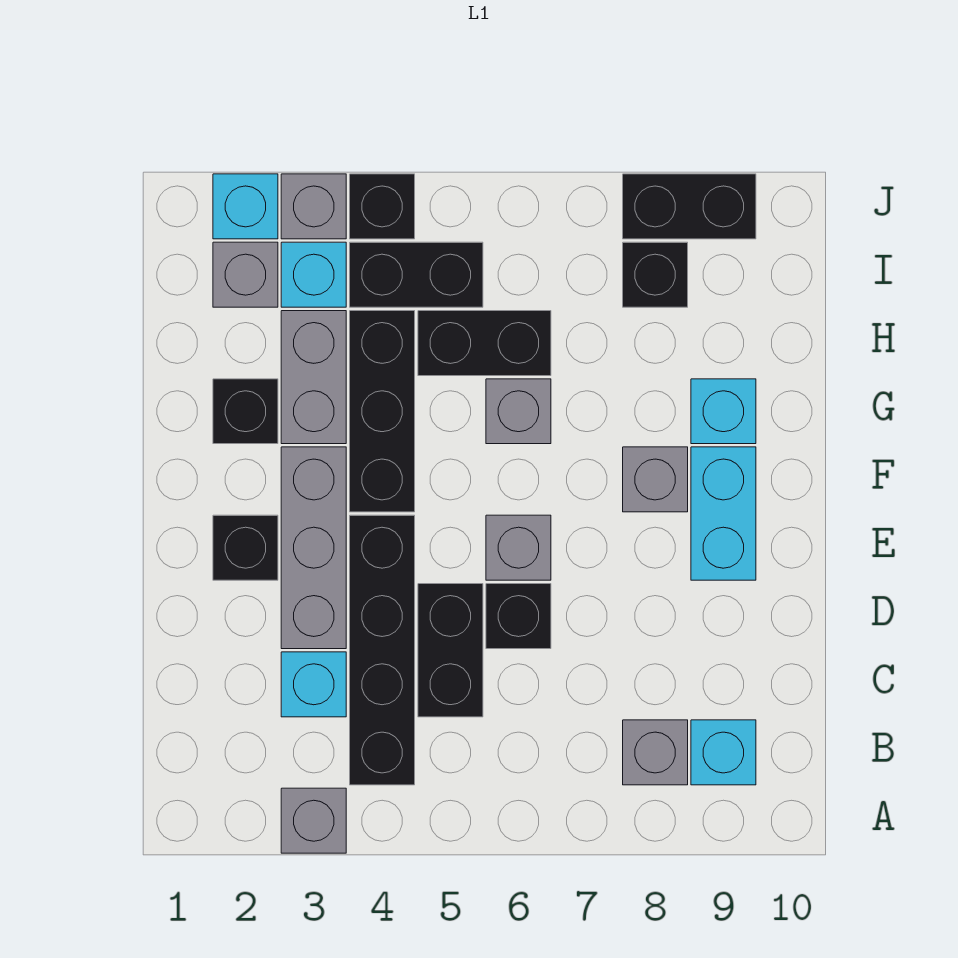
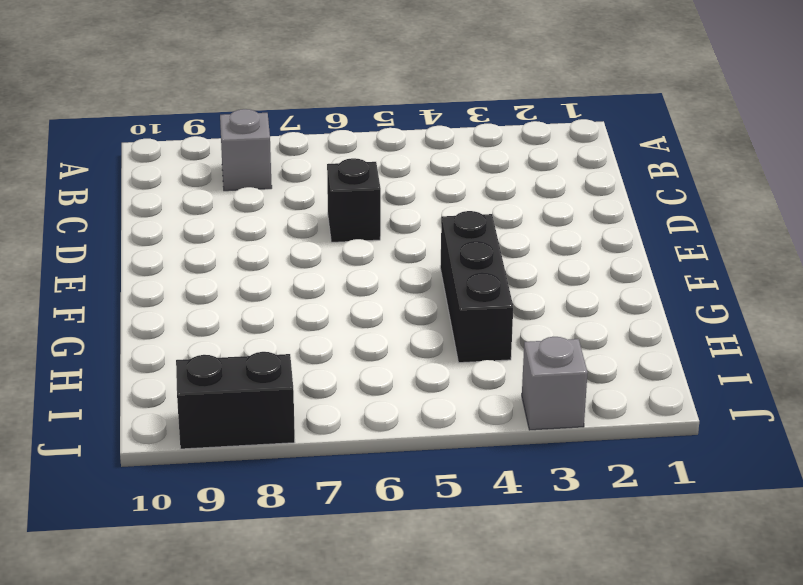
none -> grey brick A3 level 1
none -> black brick B4:E4 level 1
none -> cyan brick B9 level 1

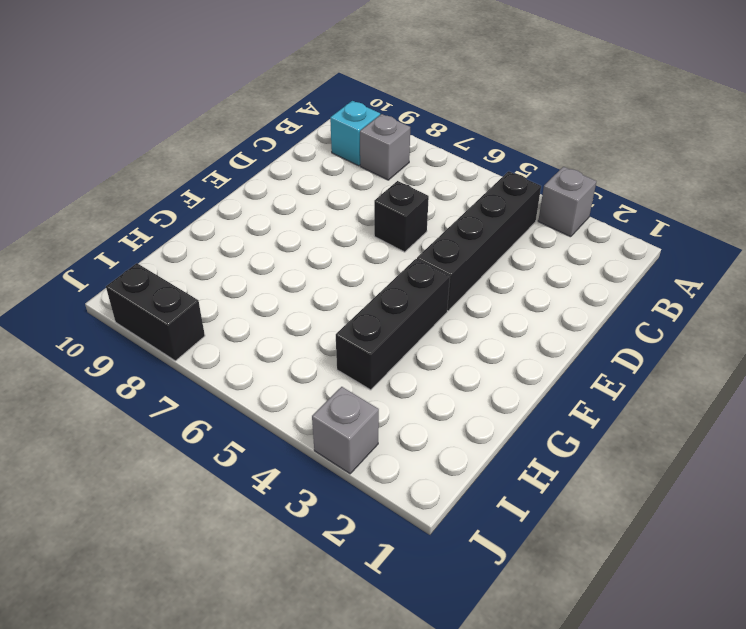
none -> cyan brick C3 level 1
none -> black brick C5:D5 level 1
none -> grey brick D3:F3 level 1

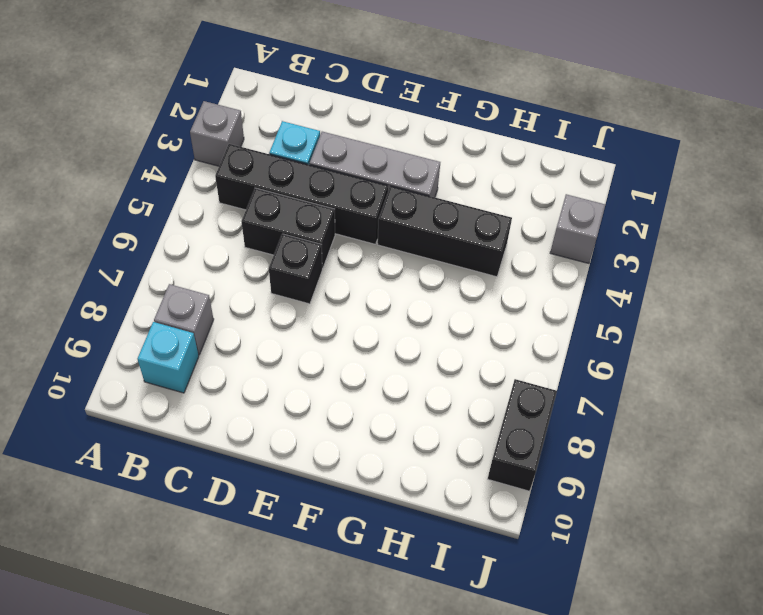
none -> black brick E2 level 1
none -> grey brick E6 level 1
none -> cyan brick E9:F9 level 1

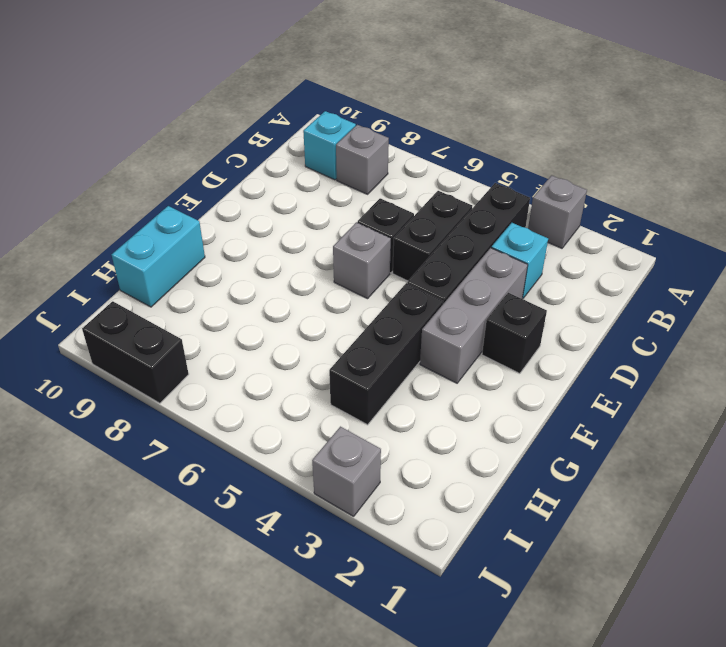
cyan brick G10:H10 level 1 -> cyan brick E9:F9 level 1
none -> grey brick F8 level 1
none -> black brick G2 level 1
none -> grey brick G3:H3 level 1

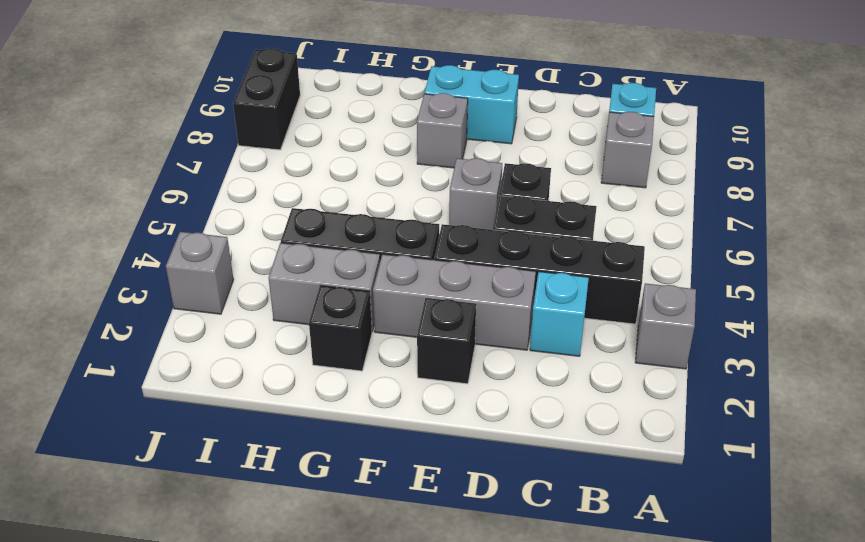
none -> grey brick G6 level 1
none -> cyan brick G9 level 1
none -> black brick H5:H6 level 1

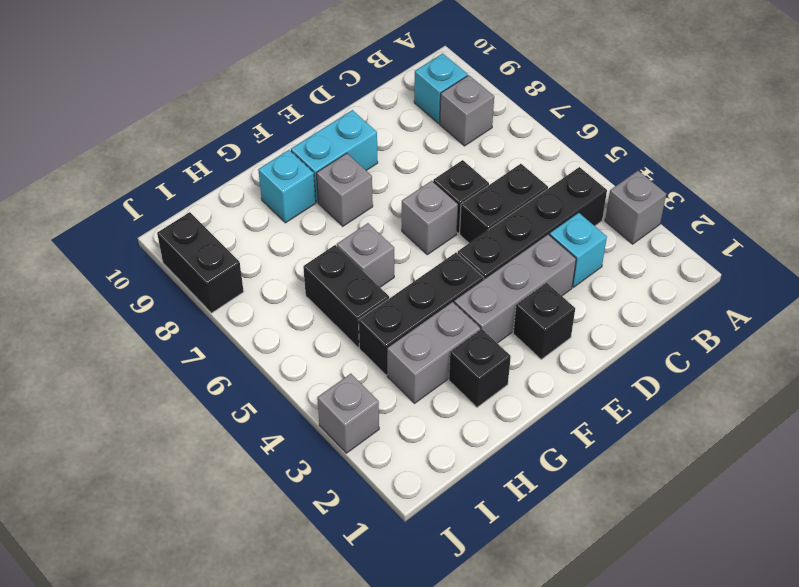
none -> grey brick I2 level 1
none -> cyan brick I3 level 1
none -> black brick I4:I5 level 1

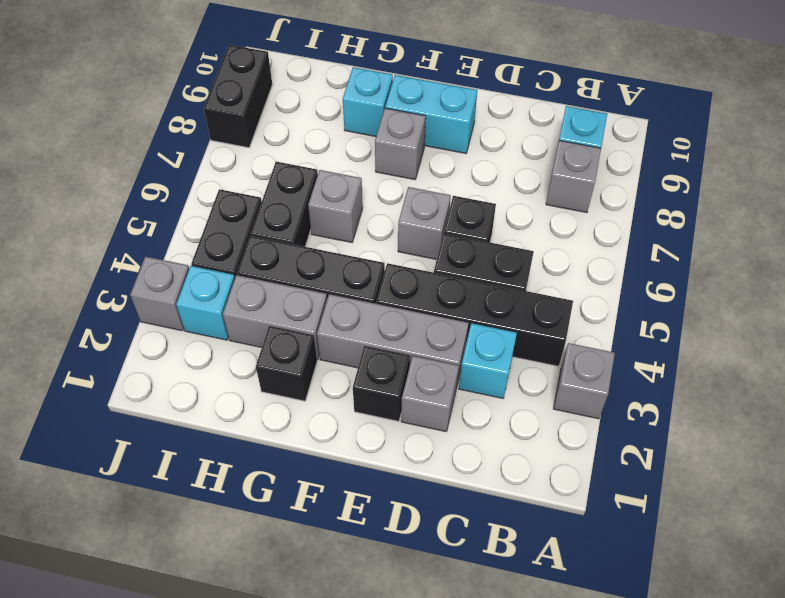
grey brick D2 level 1 -> grey brick I2 level 1
none -> black brick I8 level 1
none -> cyan brick J2 level 1
none -> black brick J4 level 1

